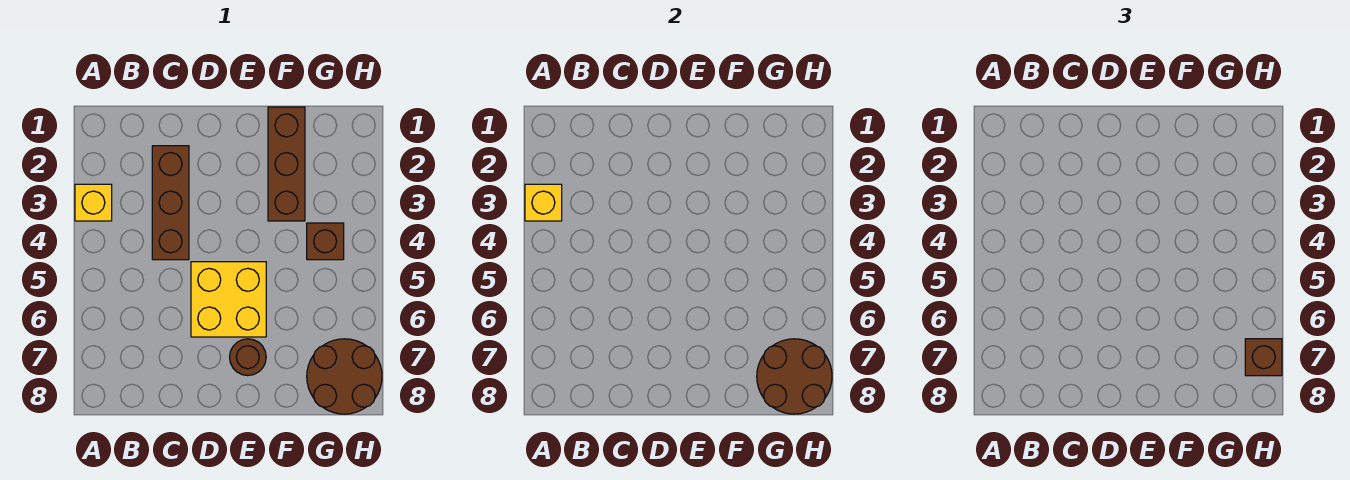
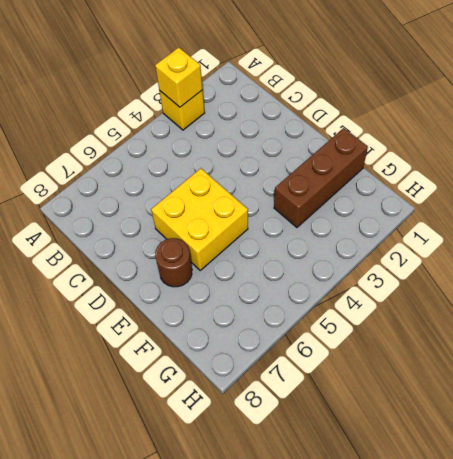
none -> brown brick C2:C4 level 1
none -> brown brick G4 level 1

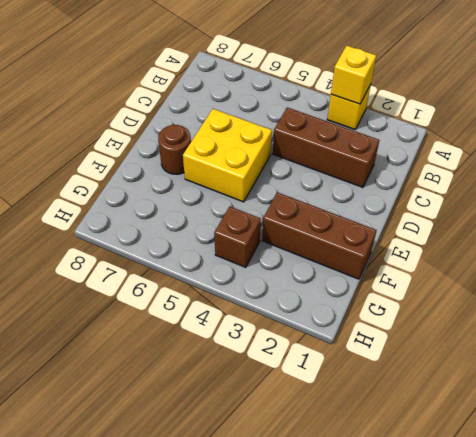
none -> brown round brick G7:H8 level 1
none -> brown round brick G7:H8 level 2

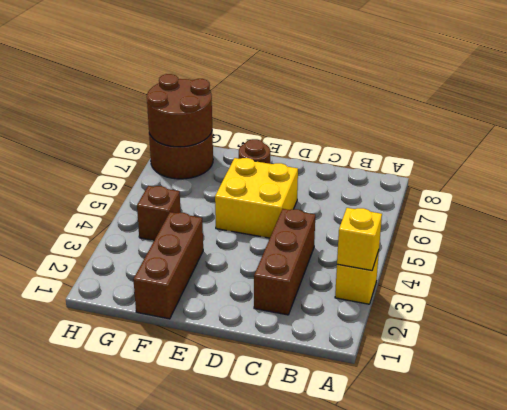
none -> brown brick H7 level 3

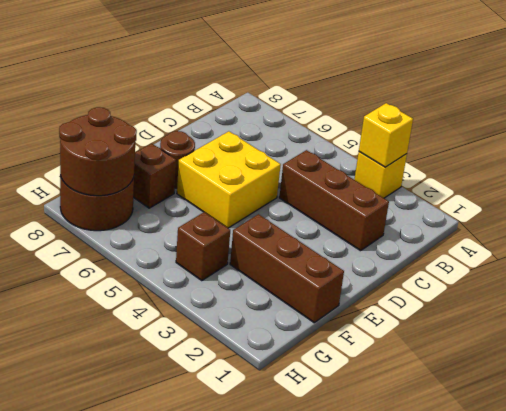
brown brick F7 level 1 -> brown brick H7 level 3

